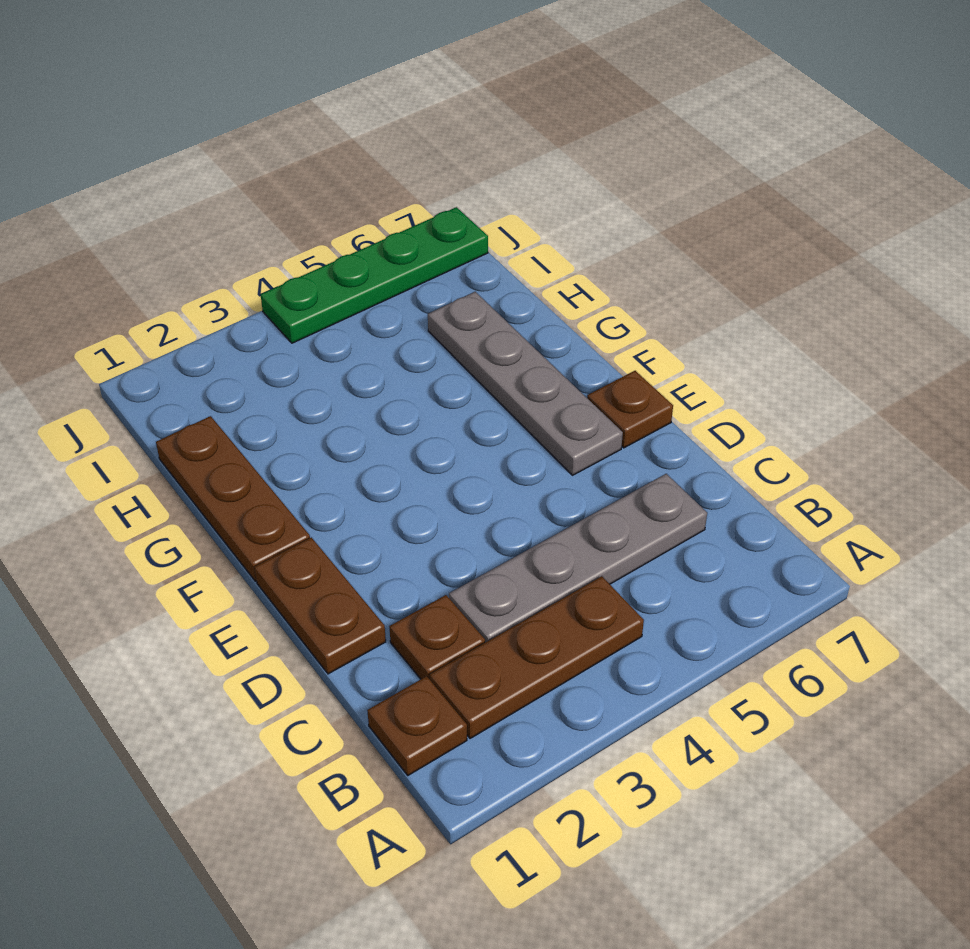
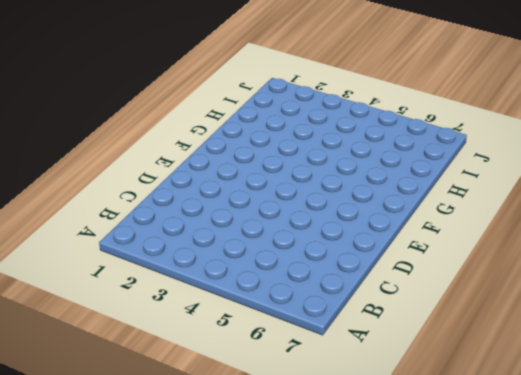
none -> brown plate B1 level 1
none -> brown plate B2:B4 level 1

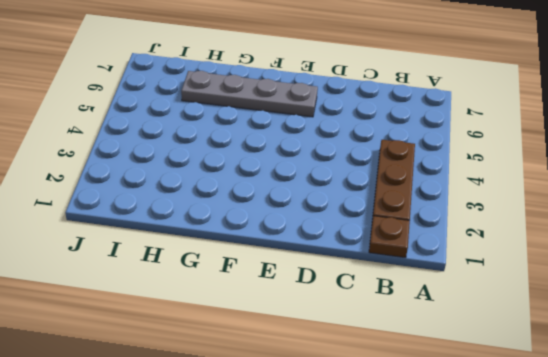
none -> brown plate C2 level 1
none -> grey plate C3:C6 level 1

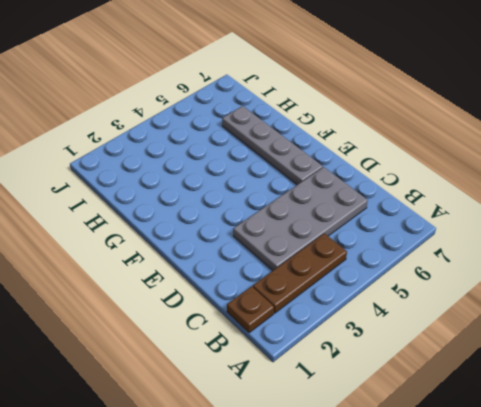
grey plate C3:D6 level 1 -> grey plate C3:C6 level 1
none -> brown plate C2 level 1
none -> brown plate D1:E1 level 1

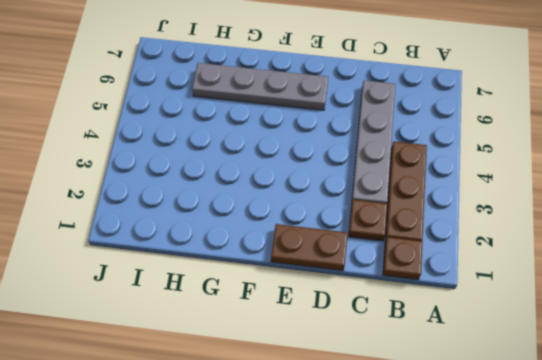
none -> brown plate E7 level 1
none -> brown plate F1:H1 level 1

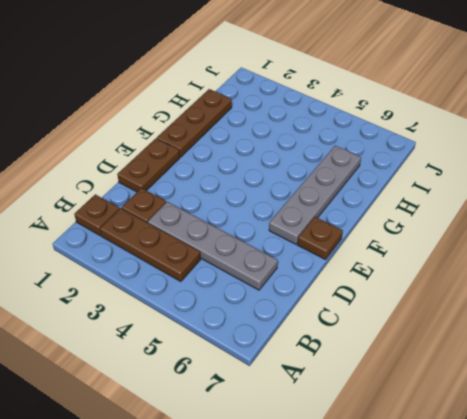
none -> green plate J4:J7 level 1

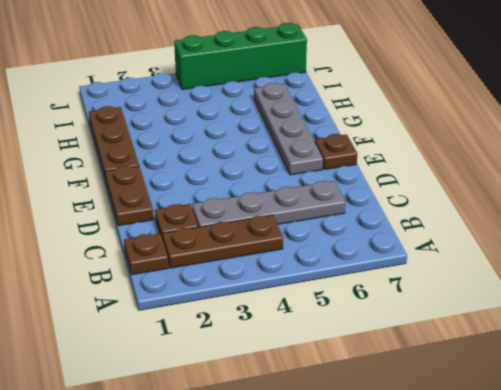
green brick J4:J7 level 1 -> green plate J4:J7 level 1

